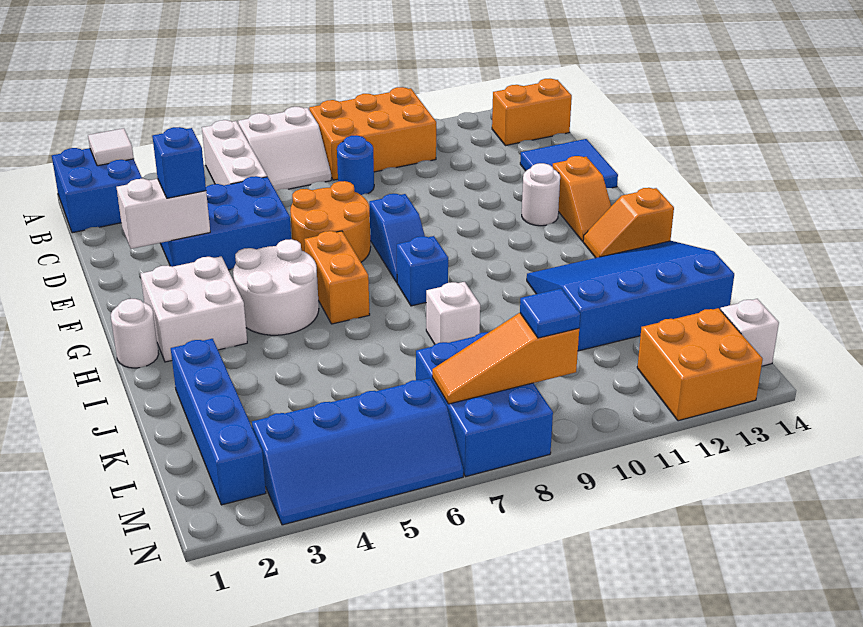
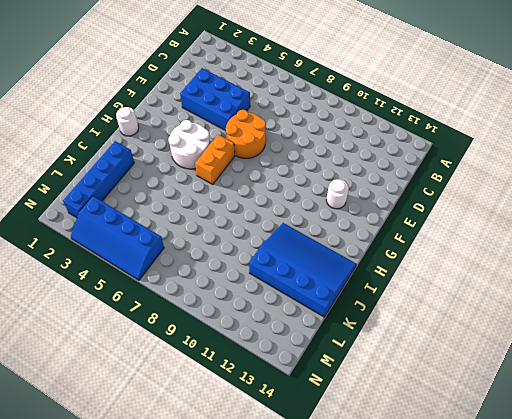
none -> blue brick A1:B2 level 1
none -> white brick A5:C5 level 1
none -> white slope A6:B7 level 1 top A
none -> orange brick A8:B10 level 1

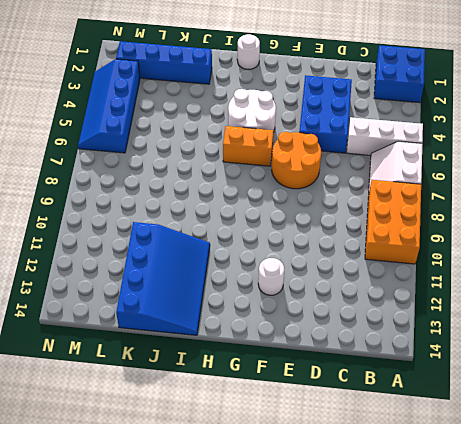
none -> orange brick B13:B14 level 1
none -> blue round brick C8 level 1
none -> blue tile D13:E14 level 1
none -> blue slope F8:G8 level 1 top F

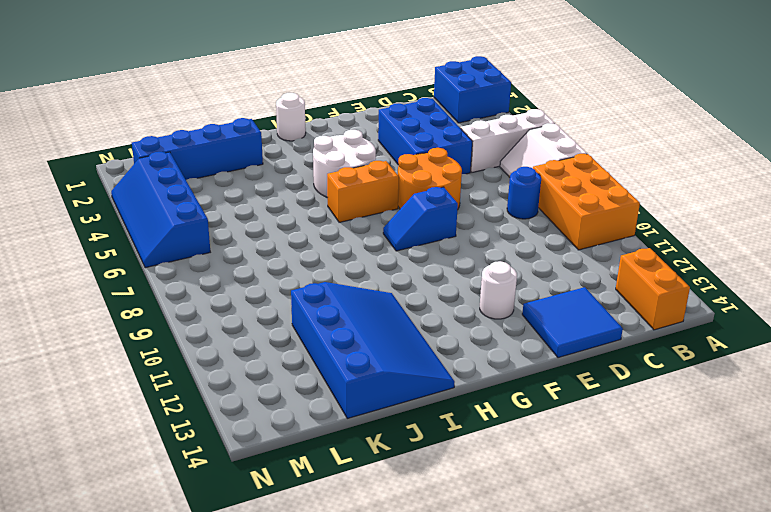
none -> orange slope F13:G13 level 1 top F
none -> white brick G2:H3 level 1
none -> blue brick H8 level 1
none -> orange slope H13:H14 level 1 top 14

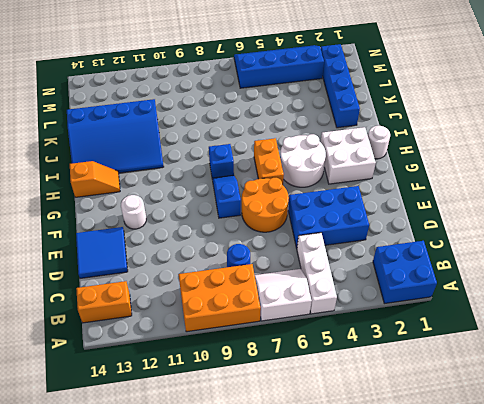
none -> orange slope F13:G13 level 1 top F
none -> white brick J8 level 1
none -> blue brick L7:N8 level 1
none -> orange brick M12:N13 level 1

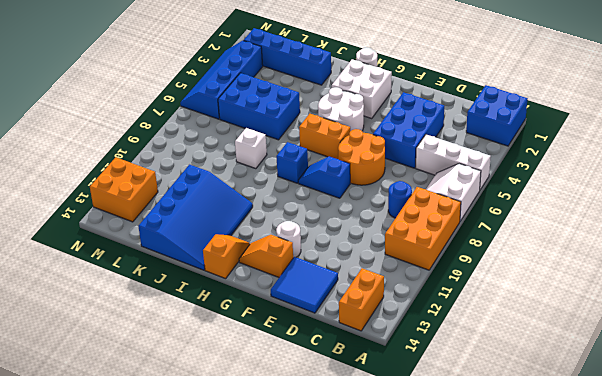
blue brick J5:L6 level 1 -> blue brick L7:N8 level 1
none -> white brick M14 level 1
none -> white tile A2 level 2
none -> white brick E2:E3 level 2
none -> orange slope M7:M9 level 2 top 9

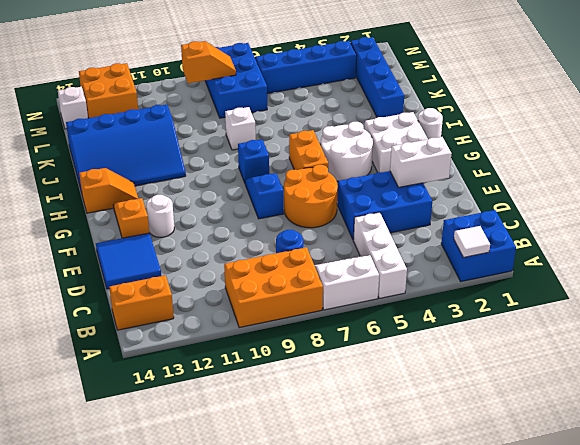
orange slope M8:M9 level 2 top 9 -> orange slope M7:M9 level 2 top 9
none -> blue brick E3 level 3
none -> blue tile M9 level 3

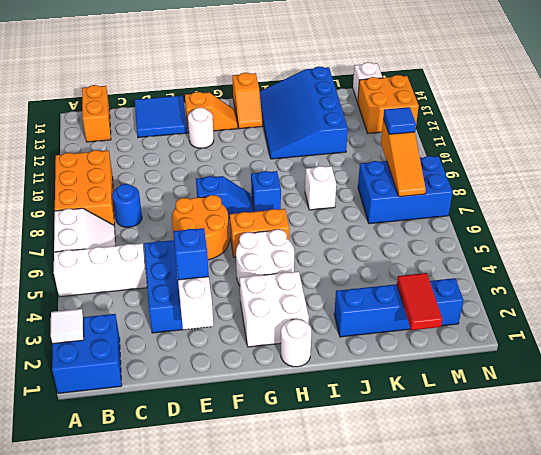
red tile L1:L2 level 2 -> none
none -> blue slope M3:N6 level 1 top M

